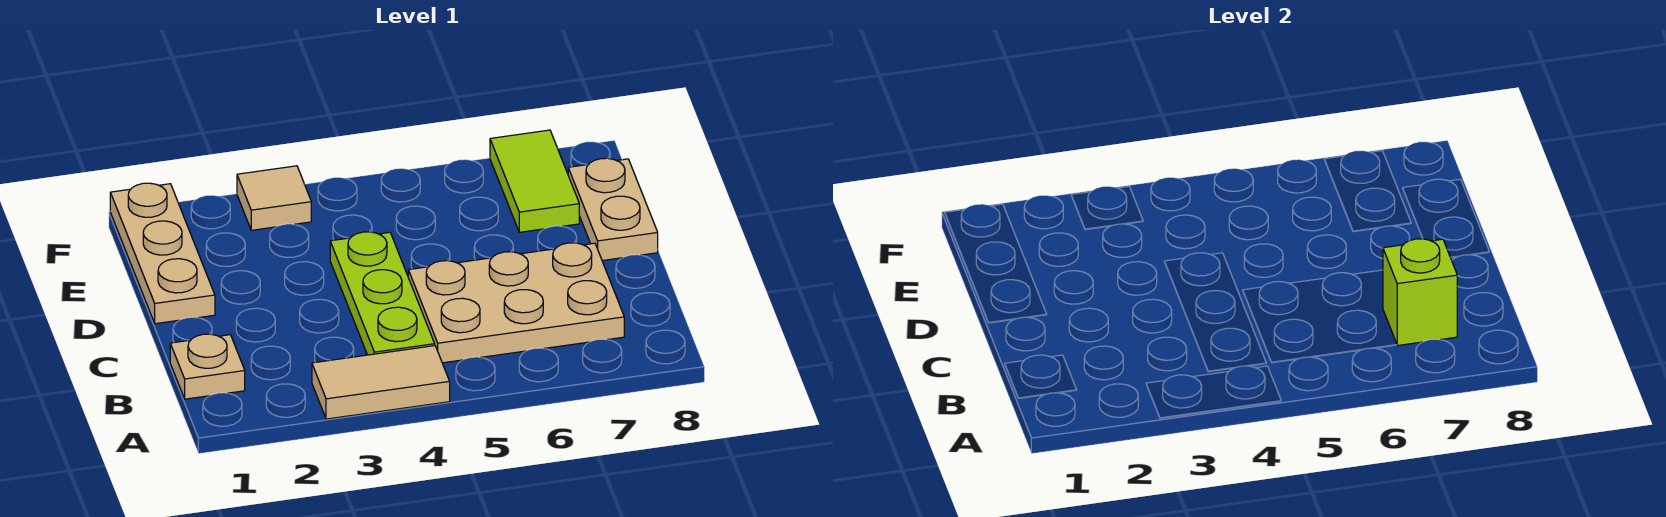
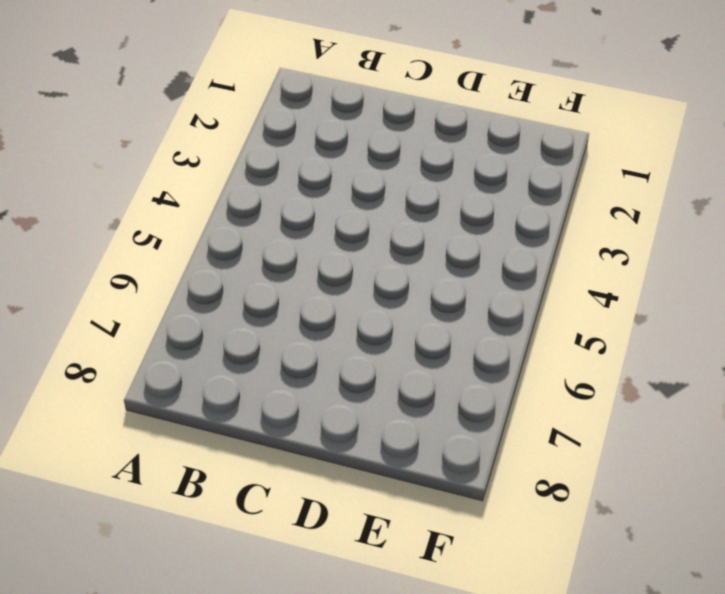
none -> tan tile A3:A4 level 1
none -> tan plate B1 level 1

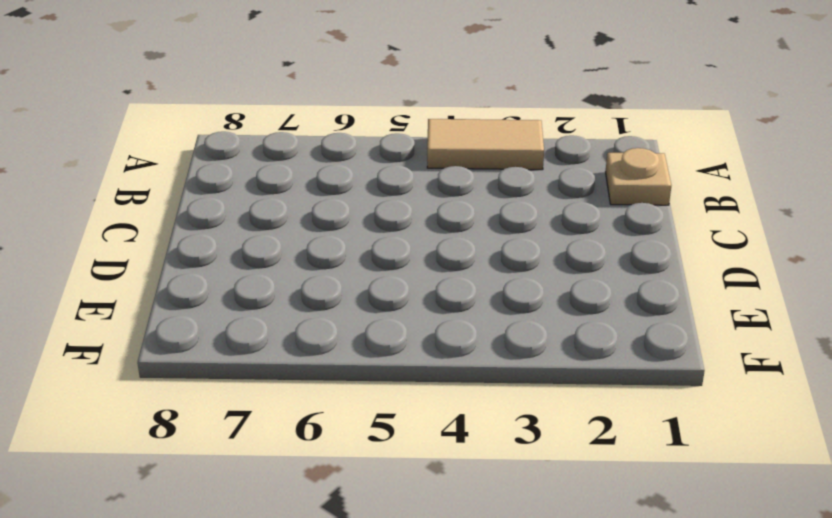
none -> lime plate B4:D4 level 1
none -> tan plate B5:C7 level 1

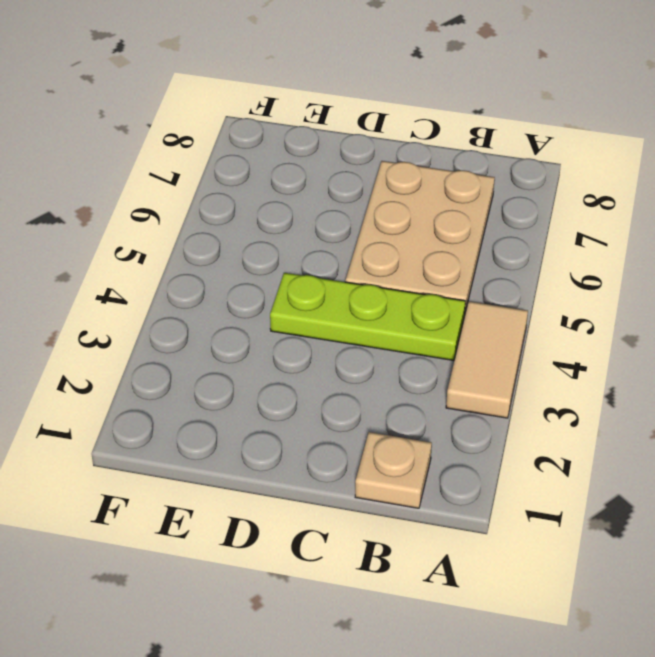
none -> tan plate D1:F1 level 1
none -> tan plate D8:E8 level 1

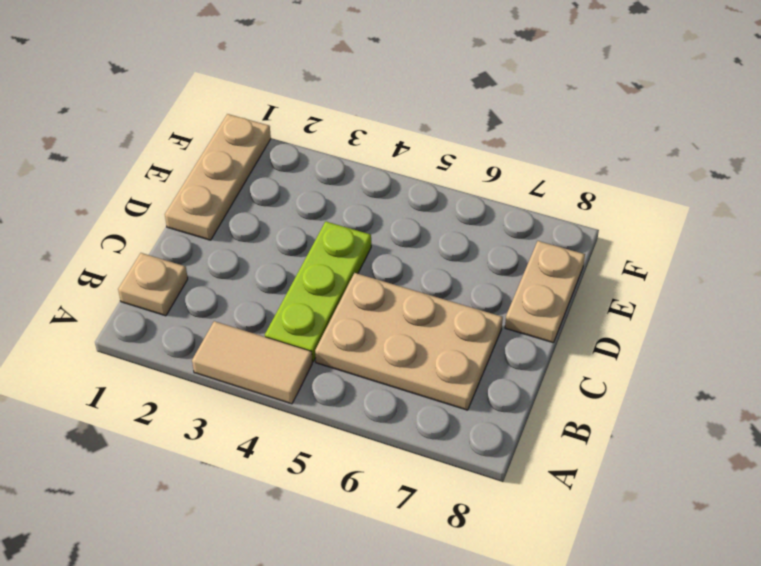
none -> lime tile E7:F7 level 1
none -> tan tile F3 level 1

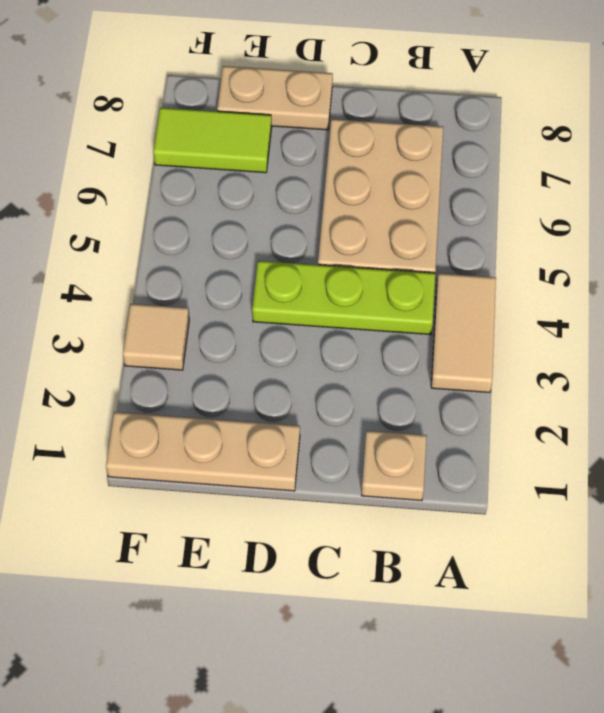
none -> lime brick B7 level 2

